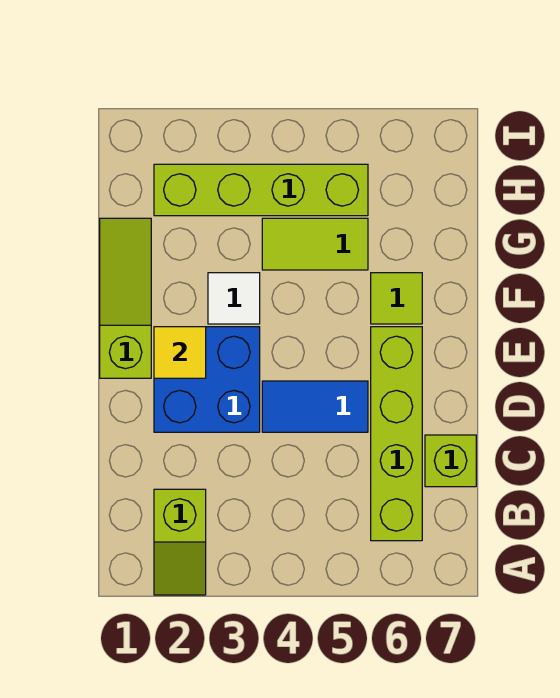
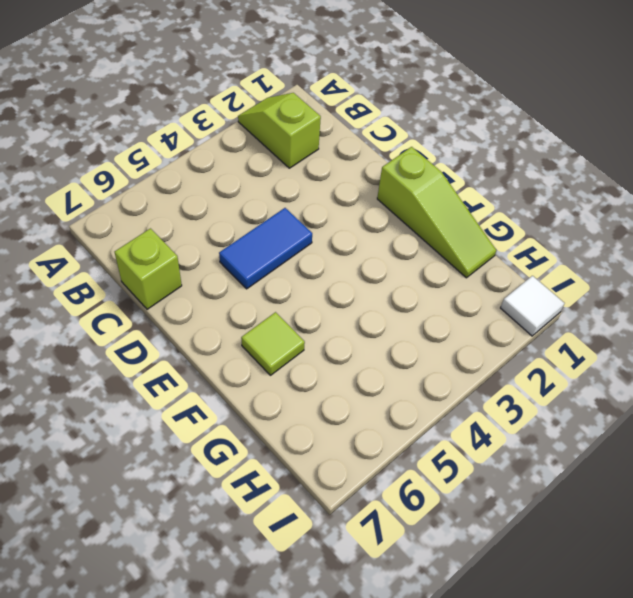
white tile I1 level 1 -> white tile F3 level 1
none -> lime brick B6:E6 level 1
none -> blue brick D2:E3 level 1

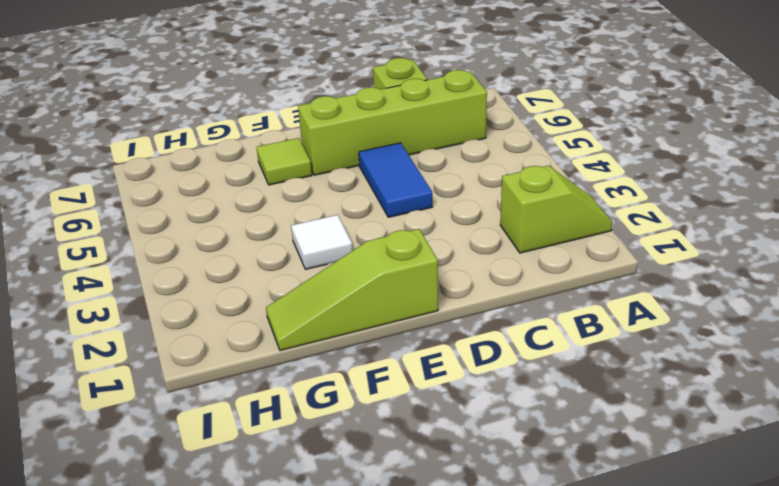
none -> blue brick D2:E3 level 1
none -> lime tile G4:G5 level 1

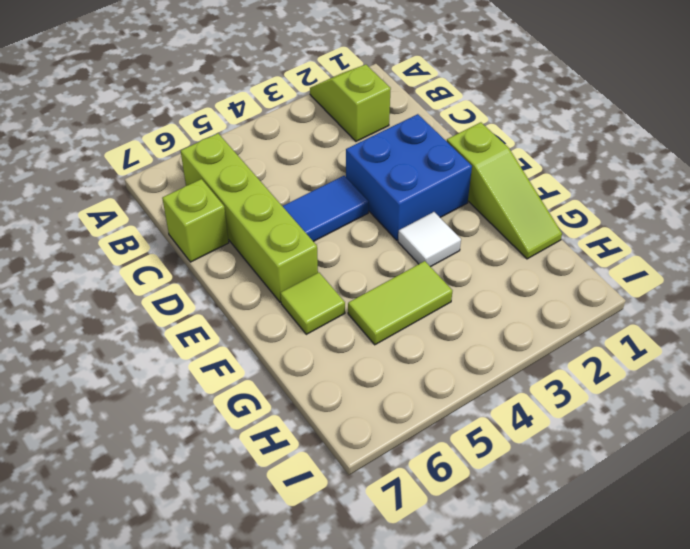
none -> lime brick H2:H5 level 1
none -> yellow tile E2 level 2

